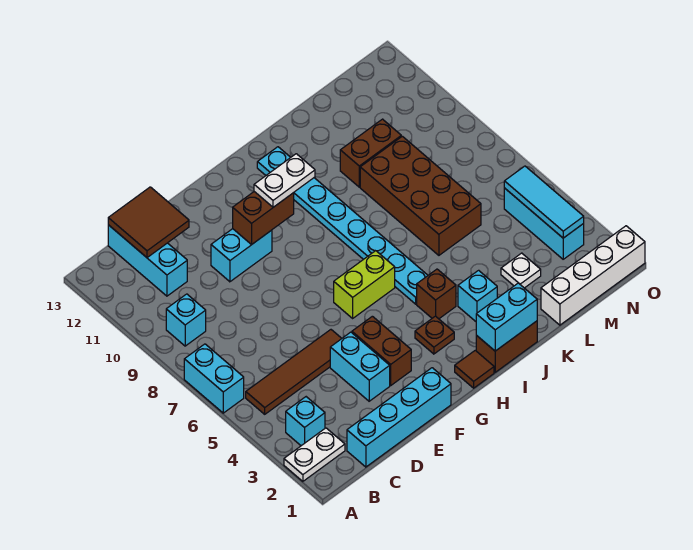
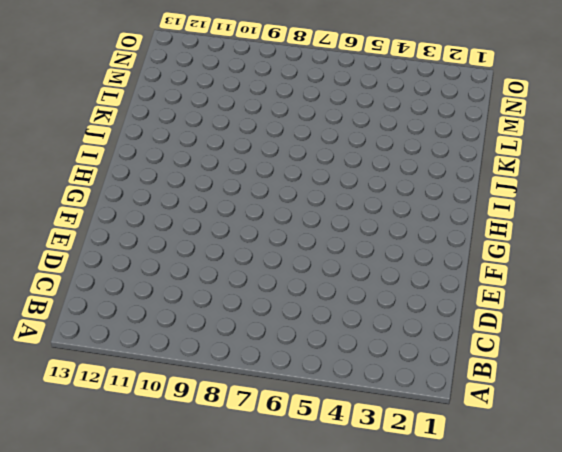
none -> white plate A2:B2 level 1
none -> cyan brick A6:A7 level 1
none -> cyan brick B3 level 1

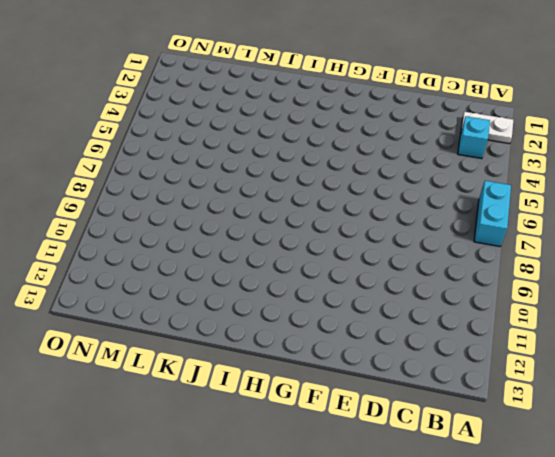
none -> brown tile B5:E5 level 1
none -> cyan brick B9 level 1
none -> cyan brick C1:F1 level 1

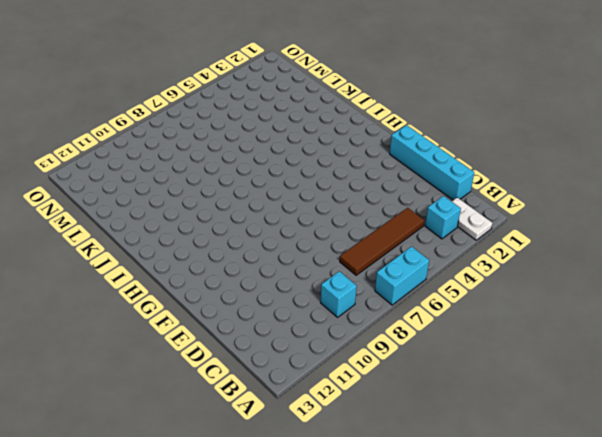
brown tile C4:C7 level 1 -> brown tile B5:E5 level 1
none -> cyan brick C11:C13 level 1
none -> cyan brick E3:E4 level 1
none -> cyan brick E10:F10 level 1

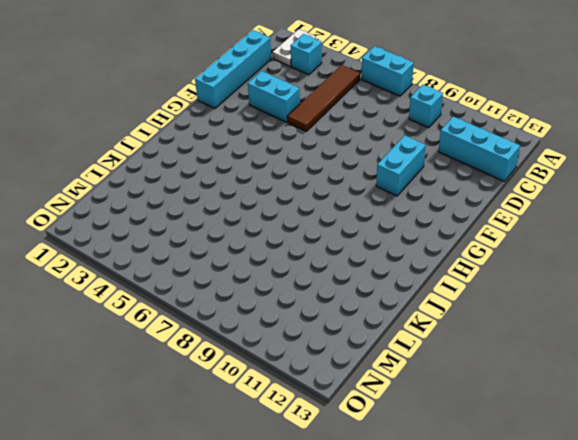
none -> brown brick F3:F4 level 1
none -> lime brick G6:H6 level 1
none -> brown tile H1 level 1

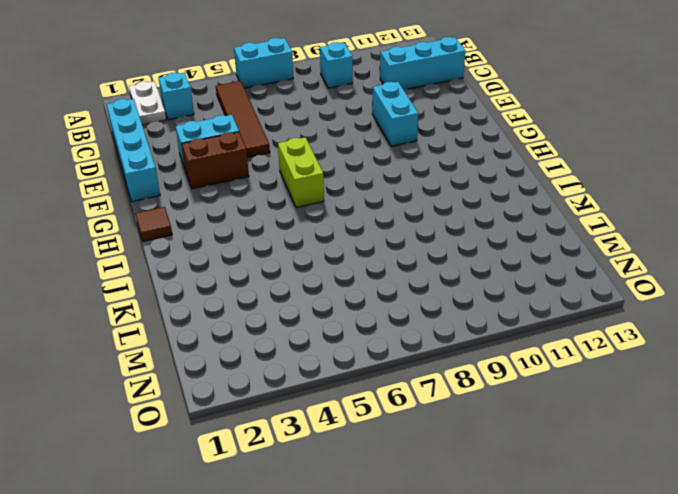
none -> brown plate H3 level 1
none -> brown brick I1:J1 level 1
none -> brown brick I4 level 1

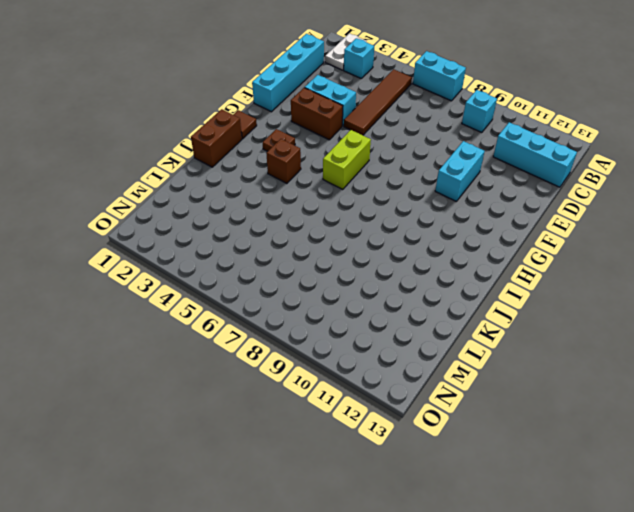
none -> cyan plate I5:I12 level 1
none -> cyan brick J3 level 1
none -> brown brick K6:L9 level 1

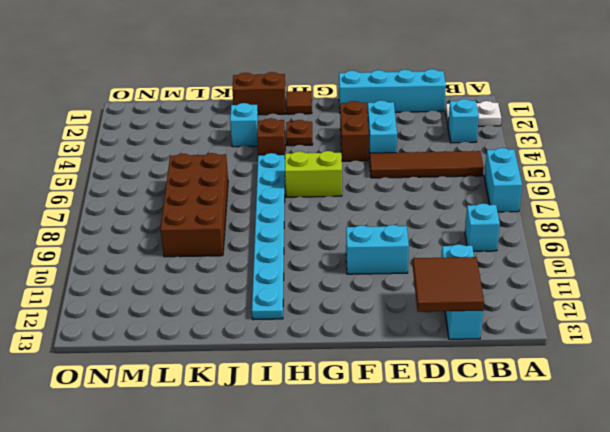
none -> brown brick K10:L10 level 1
none -> white brick L1:O1 level 1
none -> white plate L3 level 1

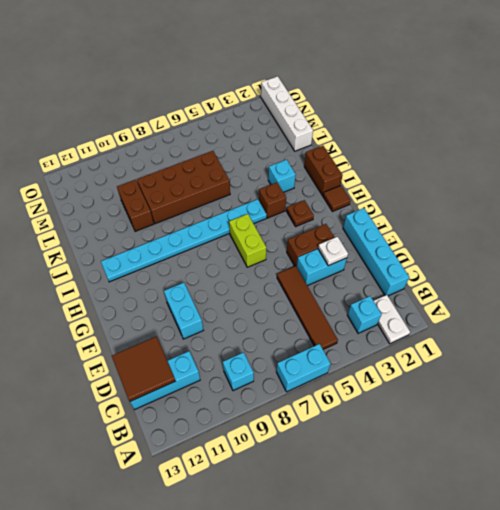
white plate E3 level 2 -> white plate L3 level 1
none -> cyan brick N3:N5 level 1
none -> brown brick F10:G10 level 2
none -> cyan brick I1:J1 level 2

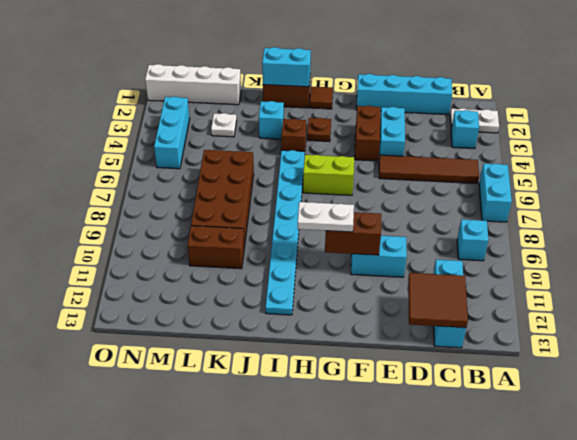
none -> cyan tile N3:N5 level 2

